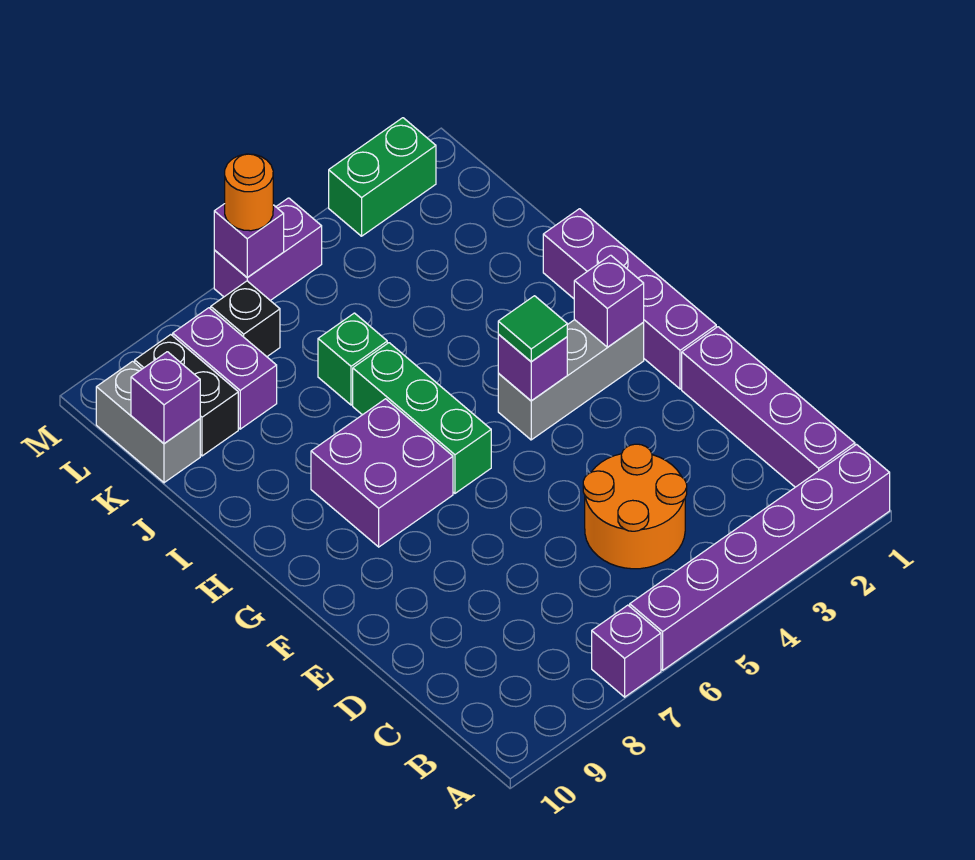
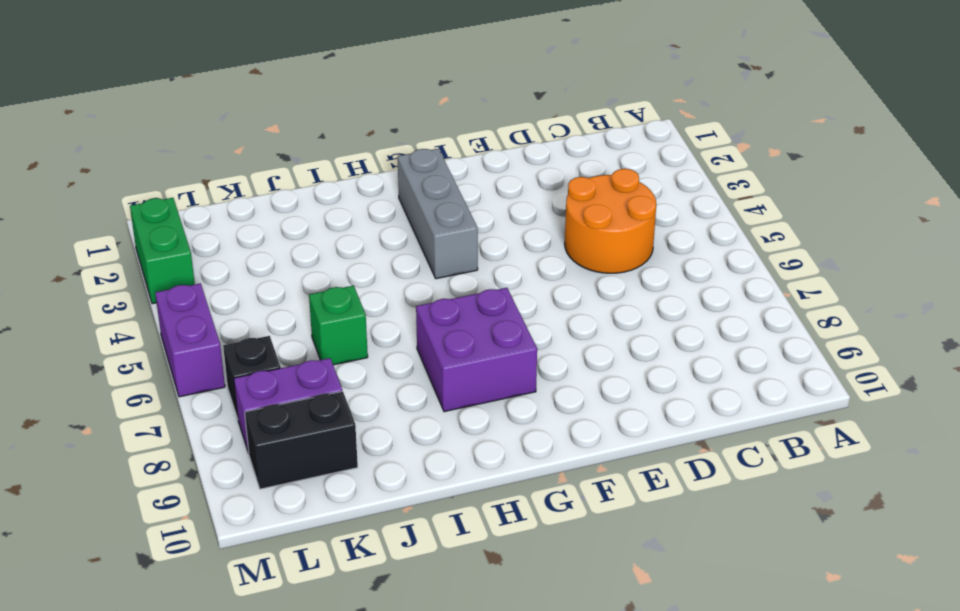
none -> purple brick A1:A6 level 1
none -> purple brick A7 level 1
none -> purple brick B1:E1 level 1

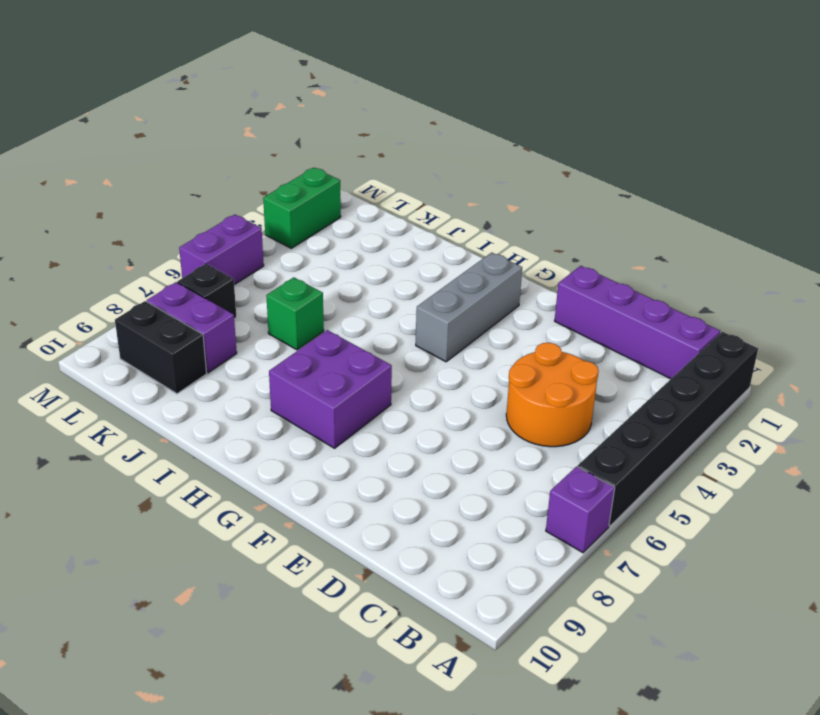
black brick A1:A6 level 1 -> purple brick A1:A6 level 1
none -> purple brick F1:I1 level 1
none -> green brick G6:I6 level 1
none -> grey brick K10:L10 level 1

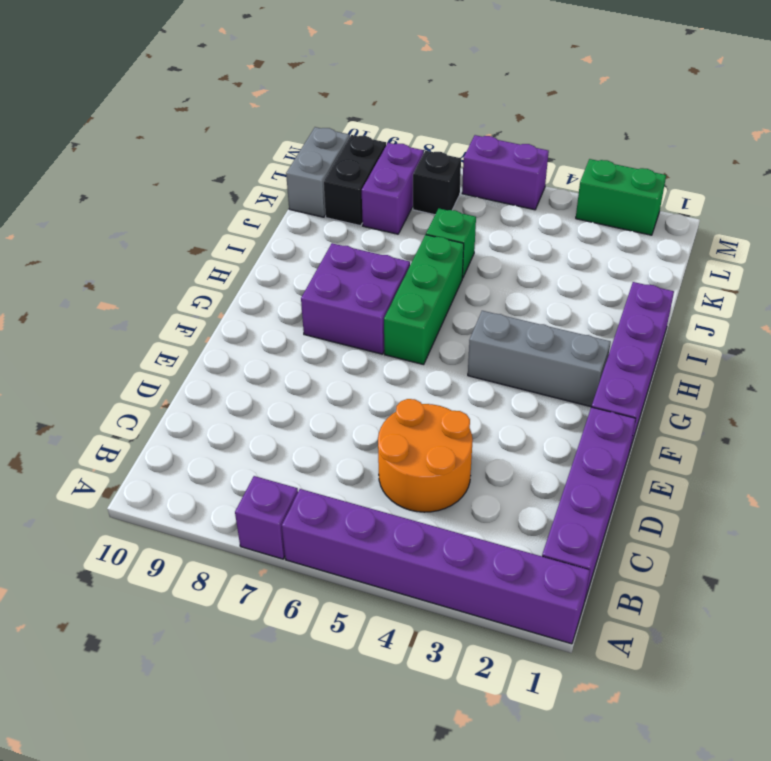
none -> purple brick G2 level 2
none -> purple brick G4 level 2
none -> purple brick K10 level 2

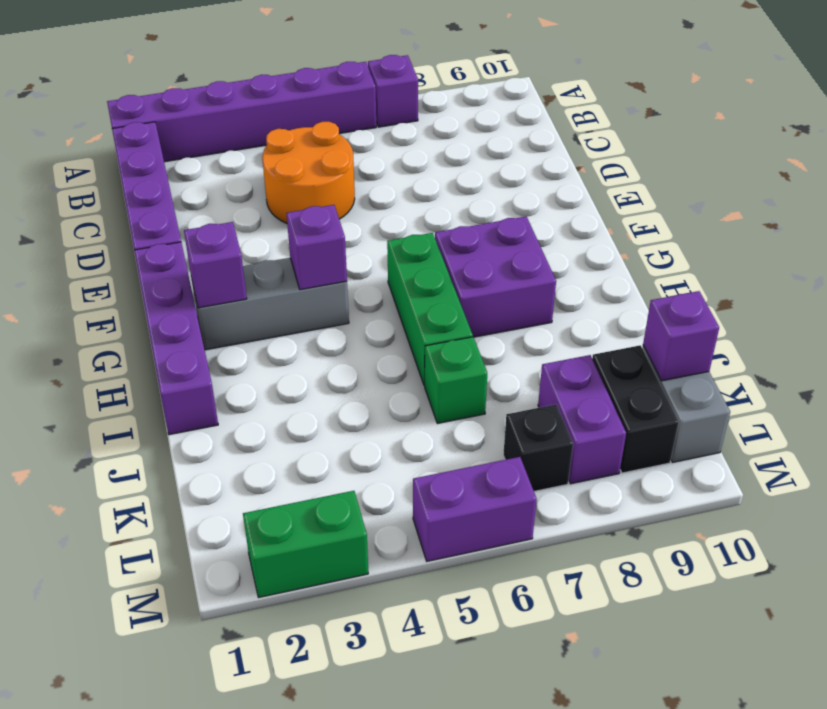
none -> purple brick M6 level 2
none -> green tile G4 level 3
none -> orange round brick M6 level 3

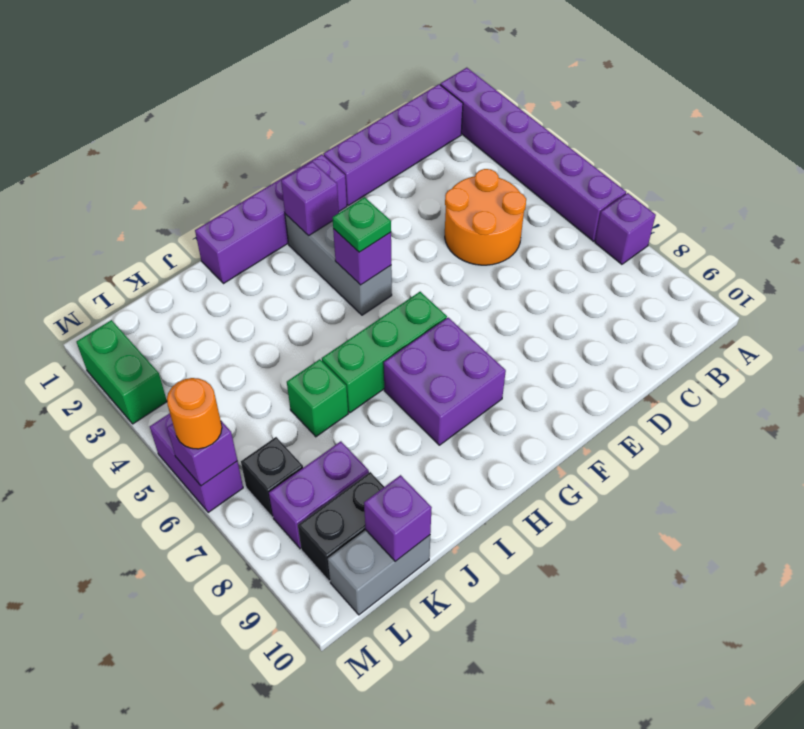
green plate G4 level 3 -> green tile G4 level 3

